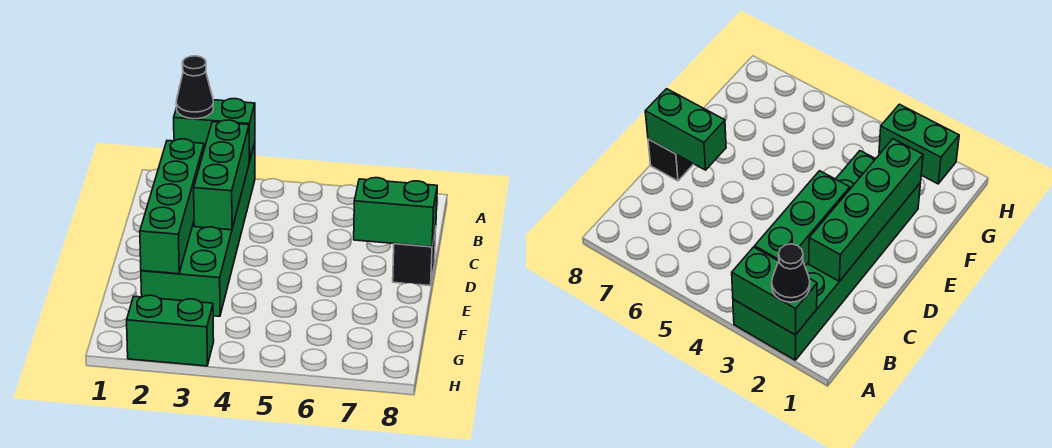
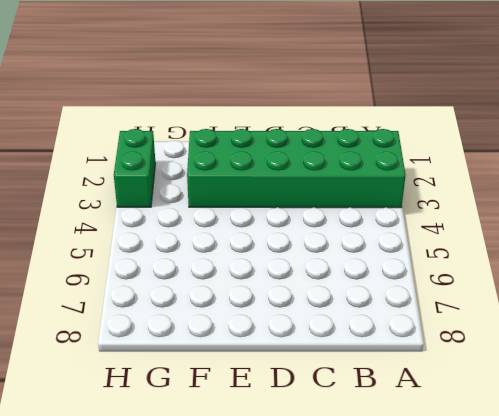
none -> black brick D8 level 1
none -> green brick A2:A3 level 2

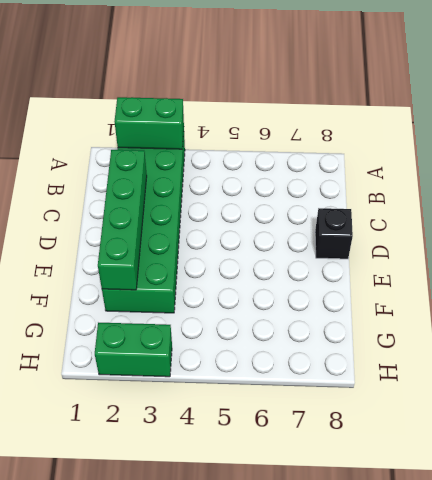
none -> green brick B3:D3 level 2
none -> green brick D7:D8 level 2

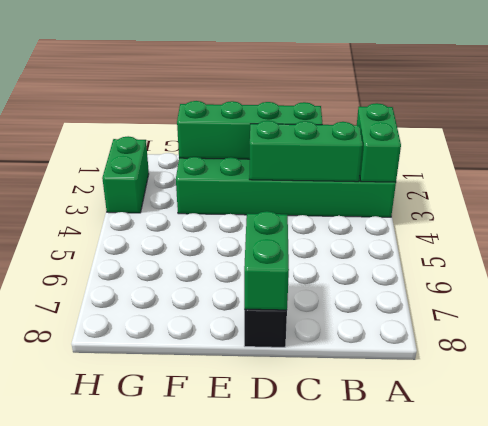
none -> black cone A2 level 3

